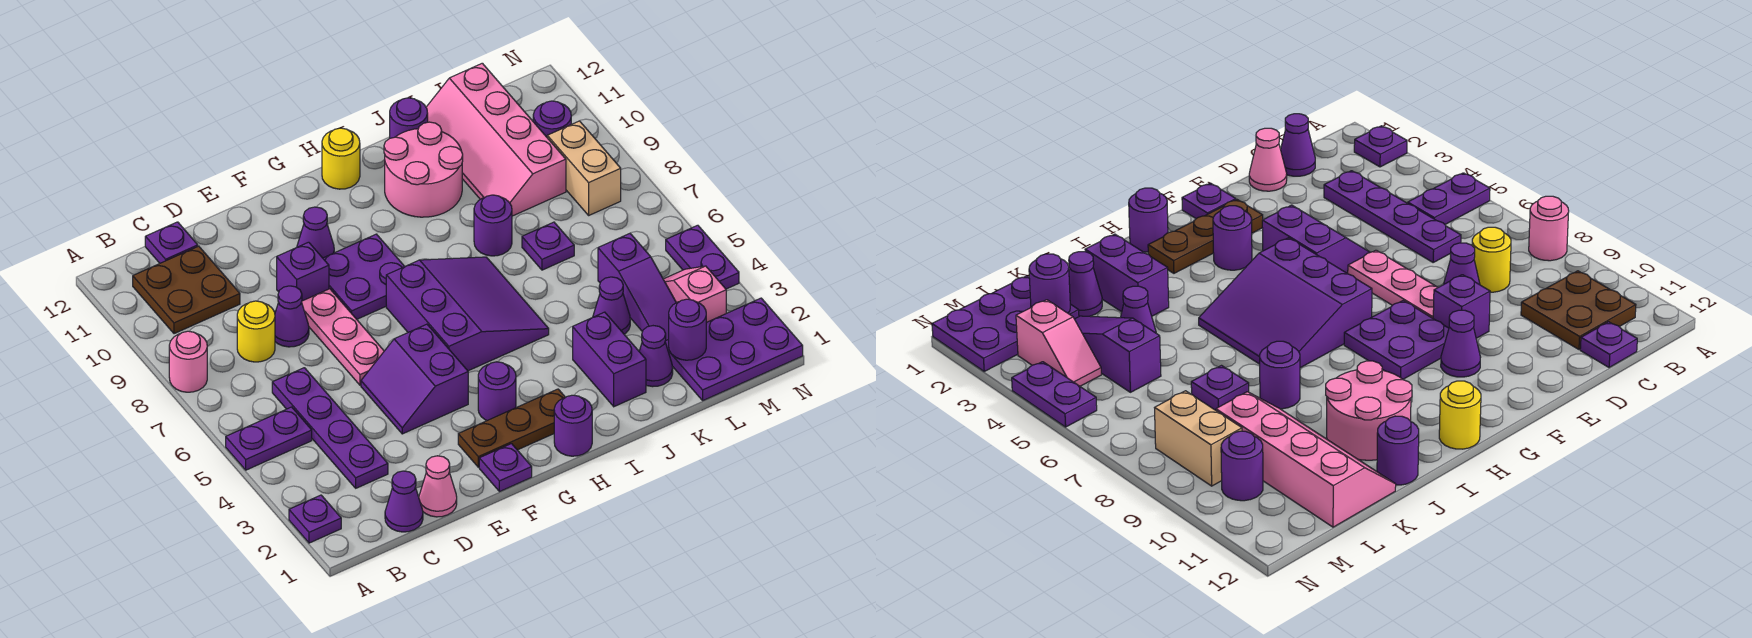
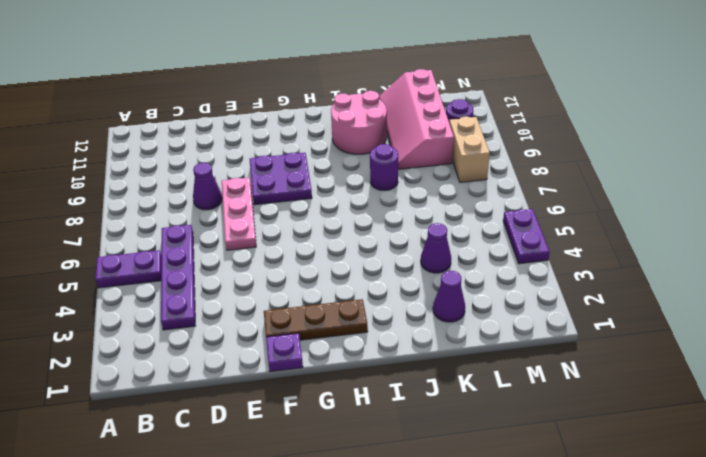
none -> purple plate A2 level 1
none -> pink round brick A8 level 1
none -> brown plate B10:C11 level 1
none -> purple cone C1 level 1

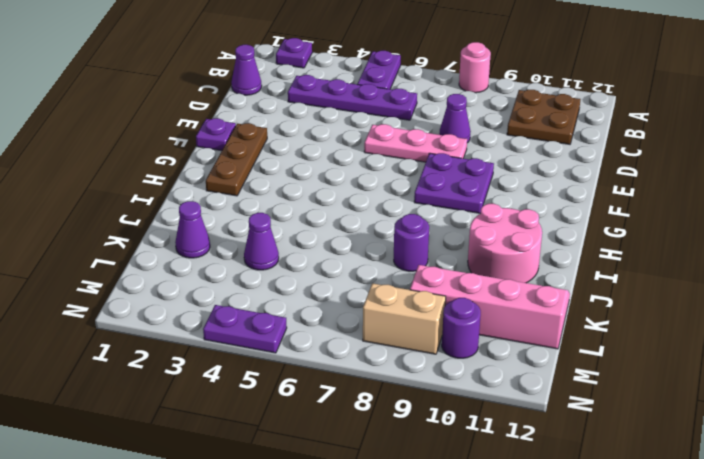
none -> yellow round brick C8 level 1
none -> purple plate C12 level 1
none -> pink cone D1 level 1
none -> purple slope E4:F5 level 1 top F

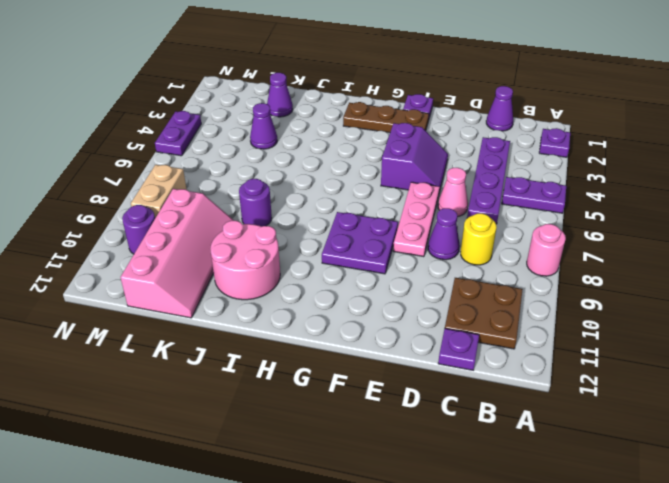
pink cone D6 level 1 -> pink cone D1 level 1
none -> purple brick E9 level 1
none -> purple cone F10 level 1
none -> purple round brick G3 level 1
none -> purple slope G5:I7 level 1 top G

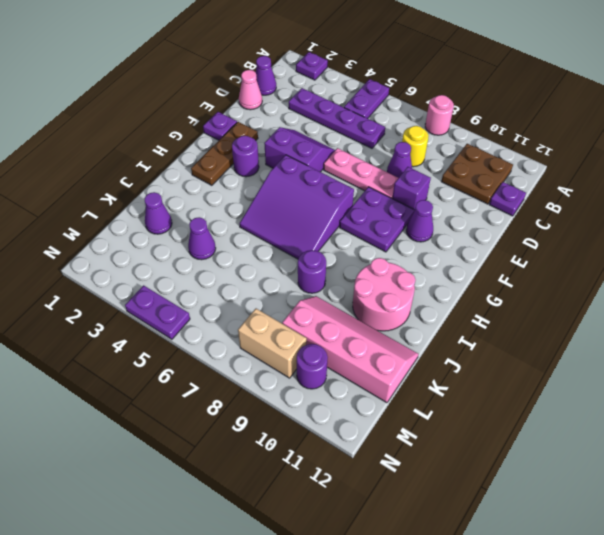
none -> purple round brick H1 level 1
none -> yellow round brick H12 level 1
none -> purple brick J2:J3 level 1
none -> purple round brick J12 level 1

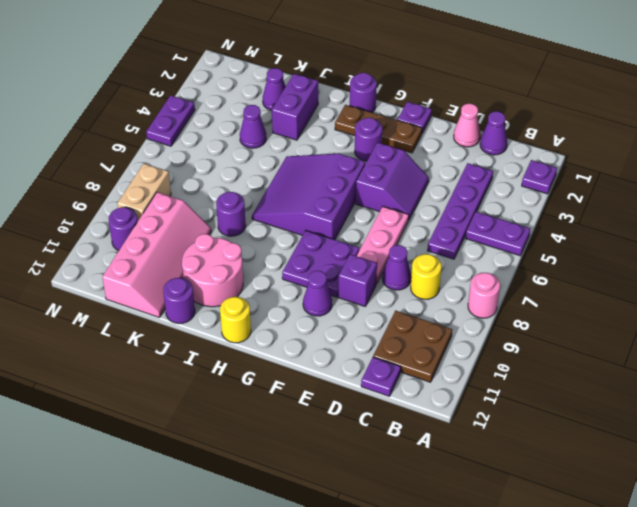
none -> purple plate K7 level 1
none -> purple plate L1:N2 level 1
none -> purple slope L3:L5 level 1 top 5
none -> pink slope M3:M4 level 1 top 3

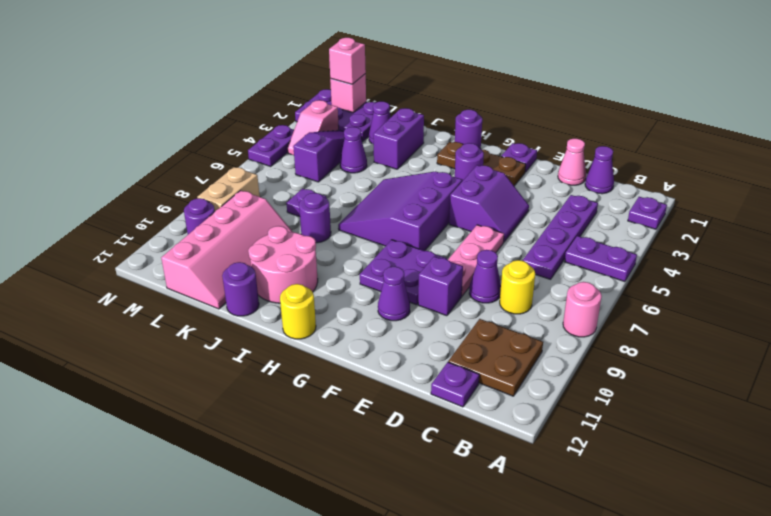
pink brick M1 level 2 -> none
pink brick M1 level 3 -> none
none -> purple round brick L2 level 2

